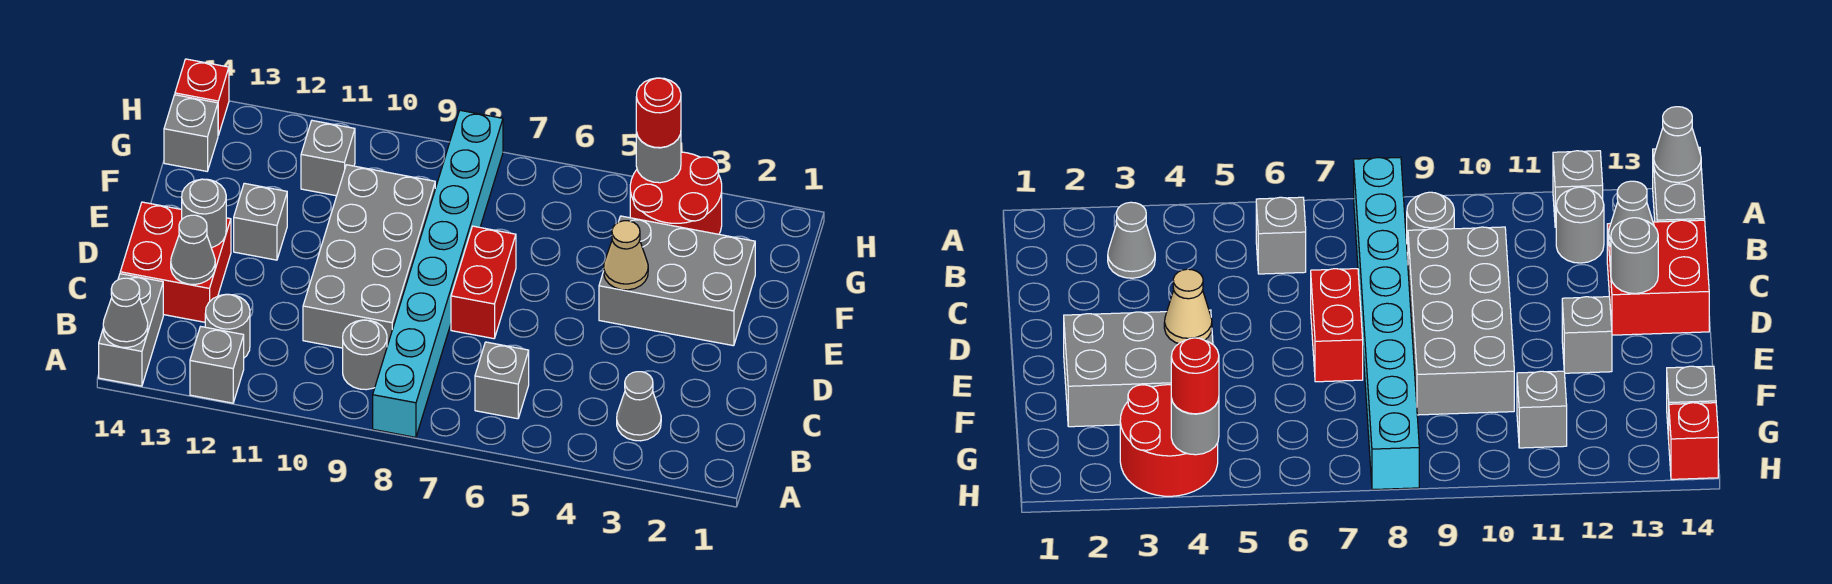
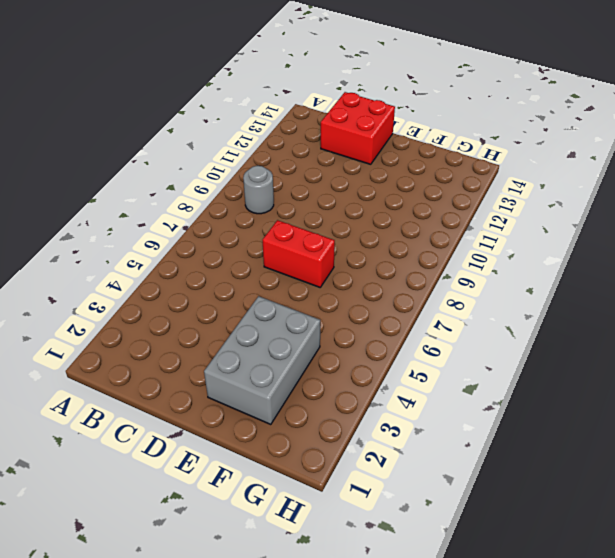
none -> cyan brick A8:H8 level 1
none -> grey brick A12 level 1
none -> grey brick A14:B14 level 1

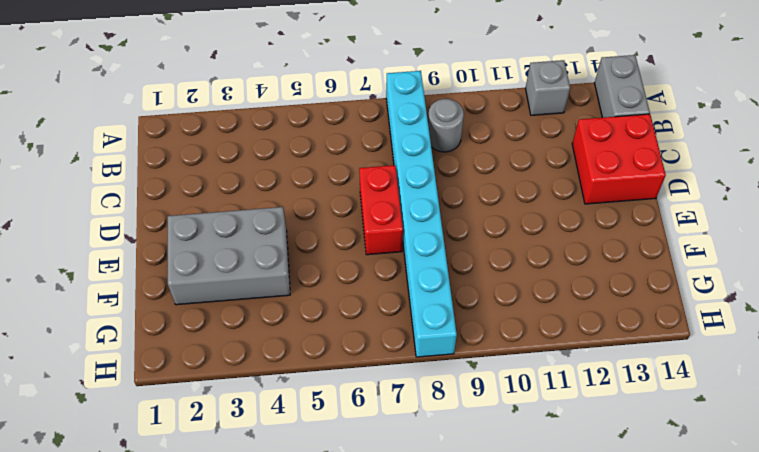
none -> grey cone B3 level 1
none -> grey brick B6 level 1
none -> grey round brick B12 level 1

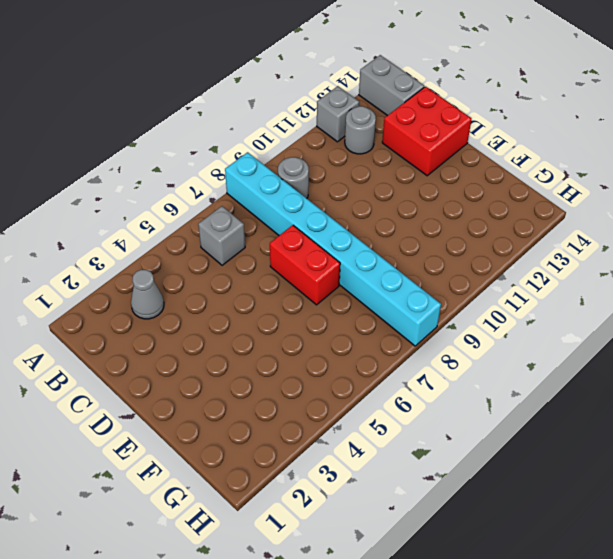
none -> grey brick C9:F10 level 1
none -> grey brick E2:F4 level 1
none -> grey brick E12 level 1

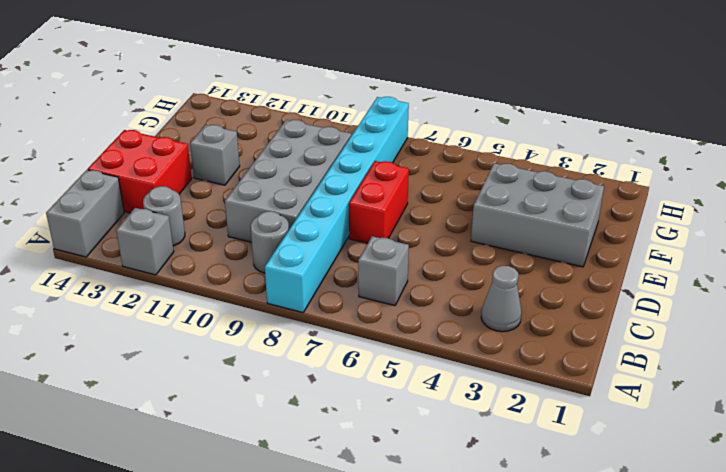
none -> red round brick G3:H4 level 1
none -> grey brick G11 level 1
none -> grey brick G14 level 1

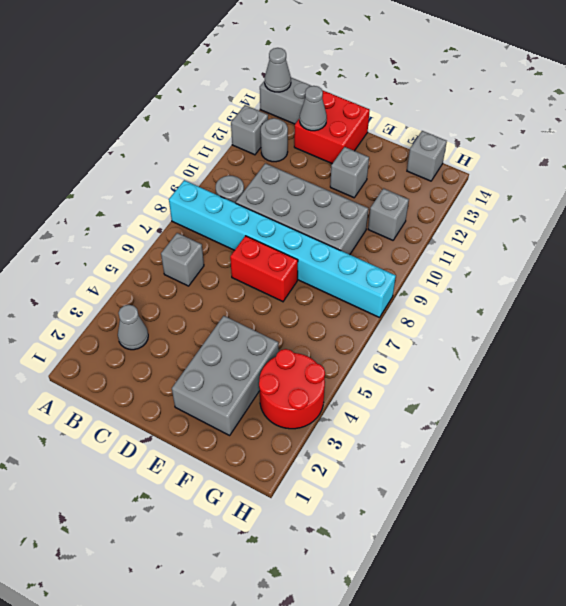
none -> red brick H14 level 1
none -> grey round brick D13 level 2
none -> tan cone E4 level 2

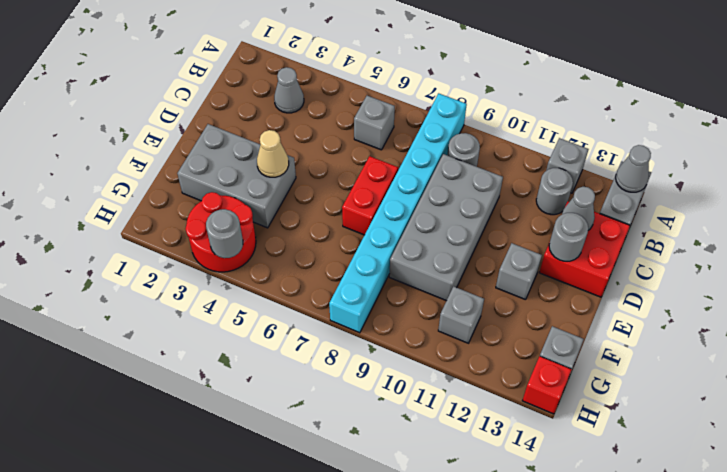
none -> red round brick H4 level 3

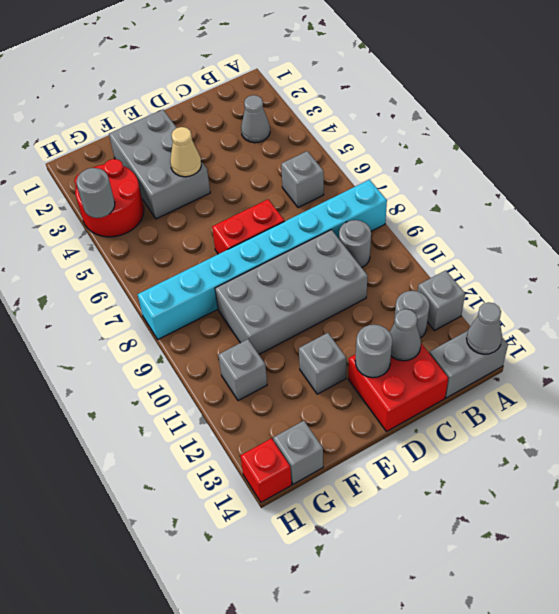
none -> red round brick H4 level 3

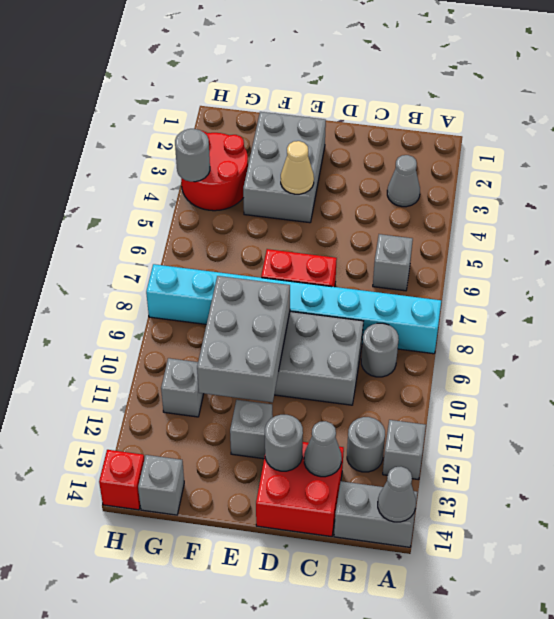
grey brick E9:F11 level 2 -> none
none -> red round brick H4 level 3

